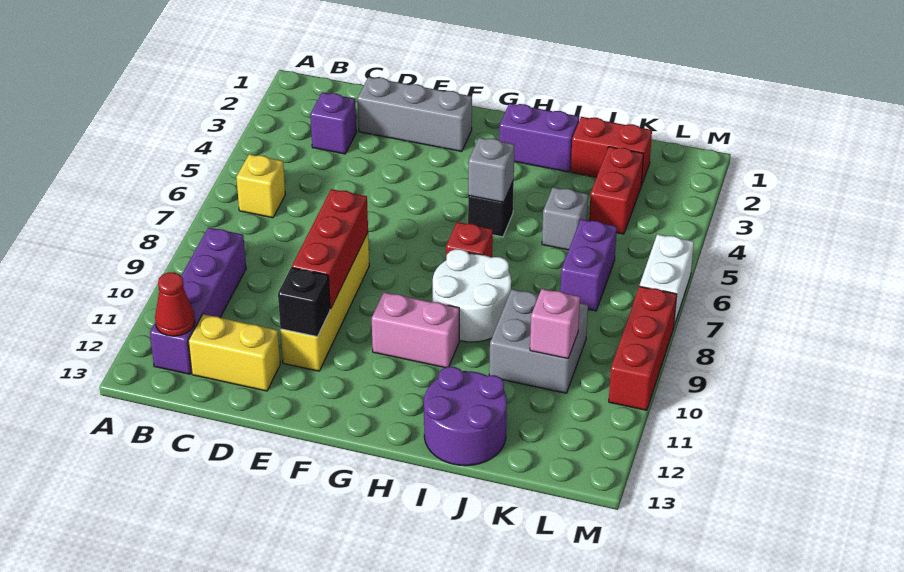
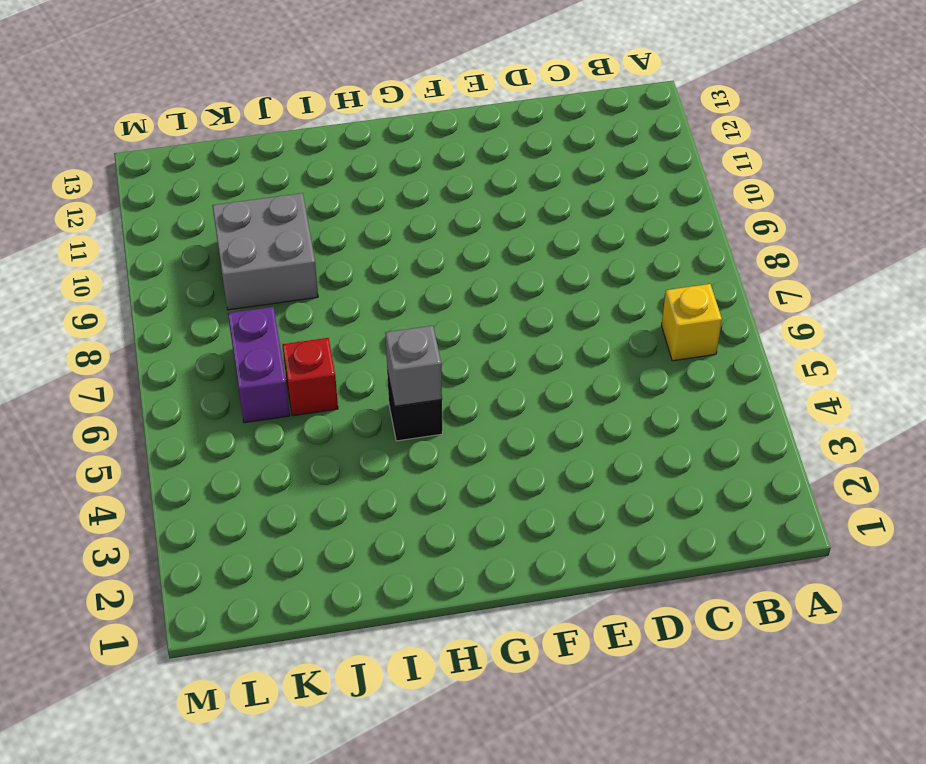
red brick J6 level 1 -> red brick H7 level 1
none -> purple brick B9:B12 level 1
none -> purple brick C3 level 1
none -> yellow brick C12:D12 level 1

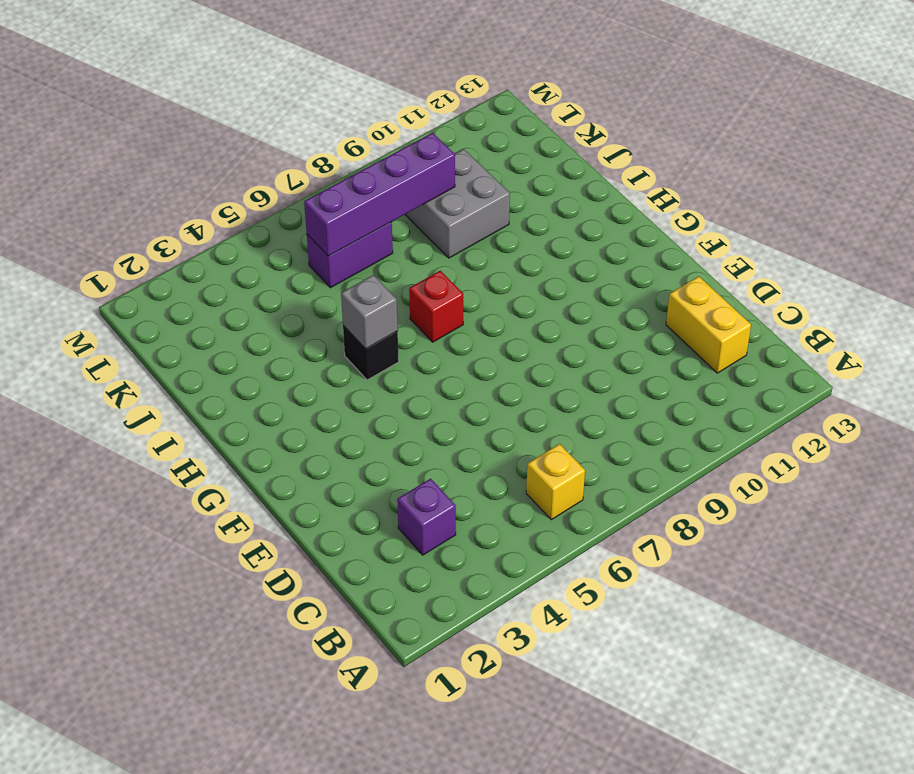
purple brick K6:K9 level 2 -> purple brick B9:B12 level 1
none -> grey brick D2:F2 level 1
none -> yellow brick E8:E11 level 1
none -> pink brick G10:H10 level 1

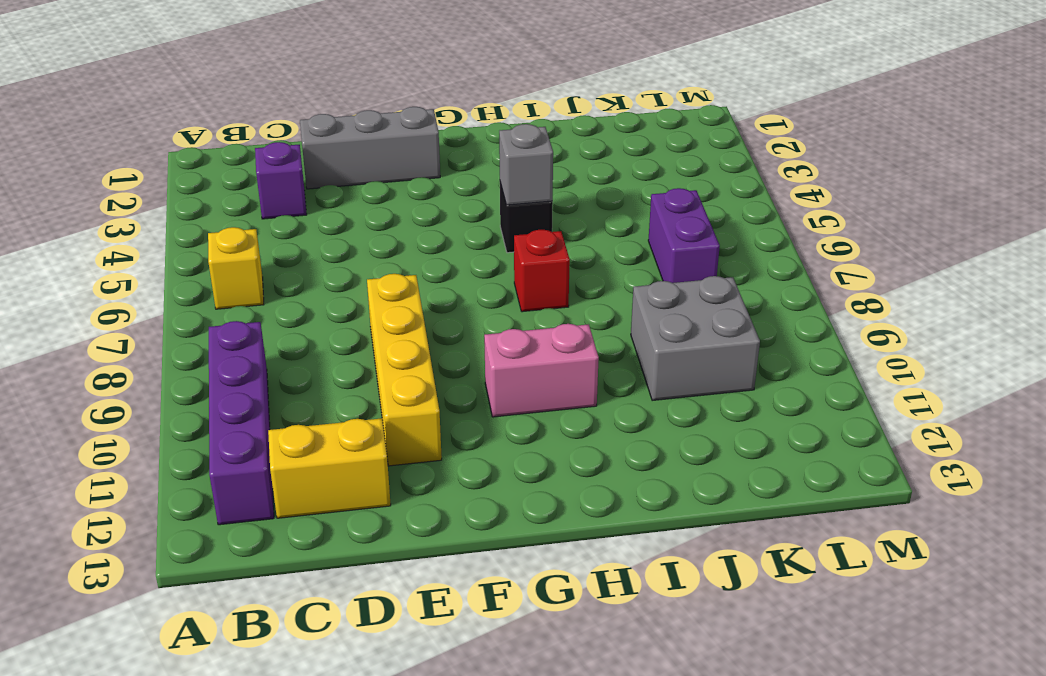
none -> purple brick H2:I2 level 1
none -> white round brick H8:I9 level 1
none -> purple round brick I12:J13 level 1

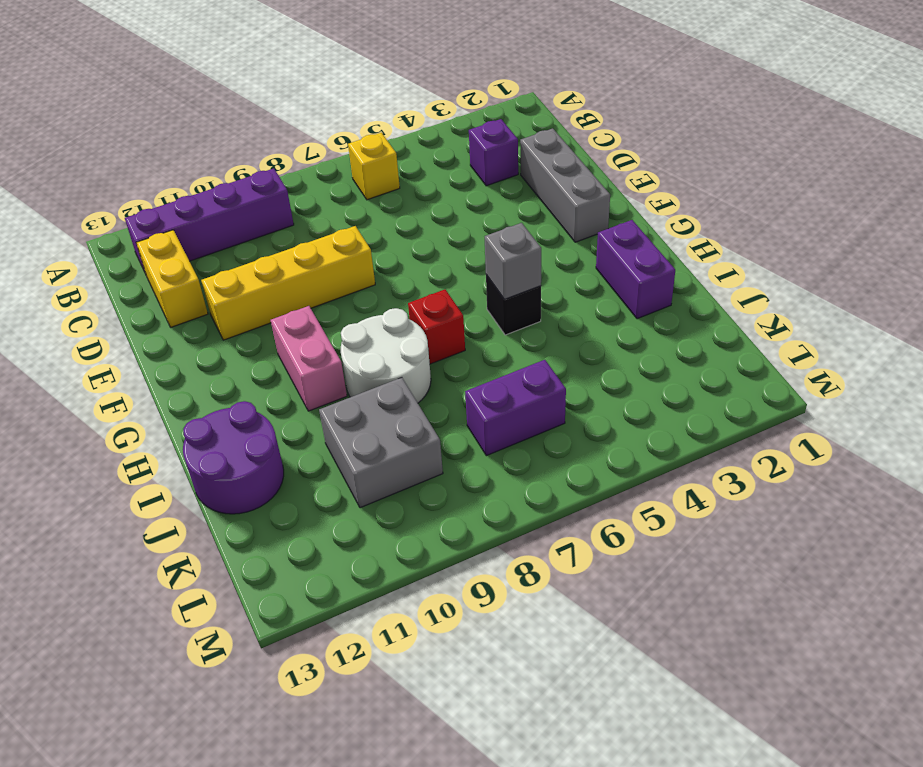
none -> red brick J2:K2 level 1
none -> grey brick J5 level 1
none -> red brick K3:K4 level 1

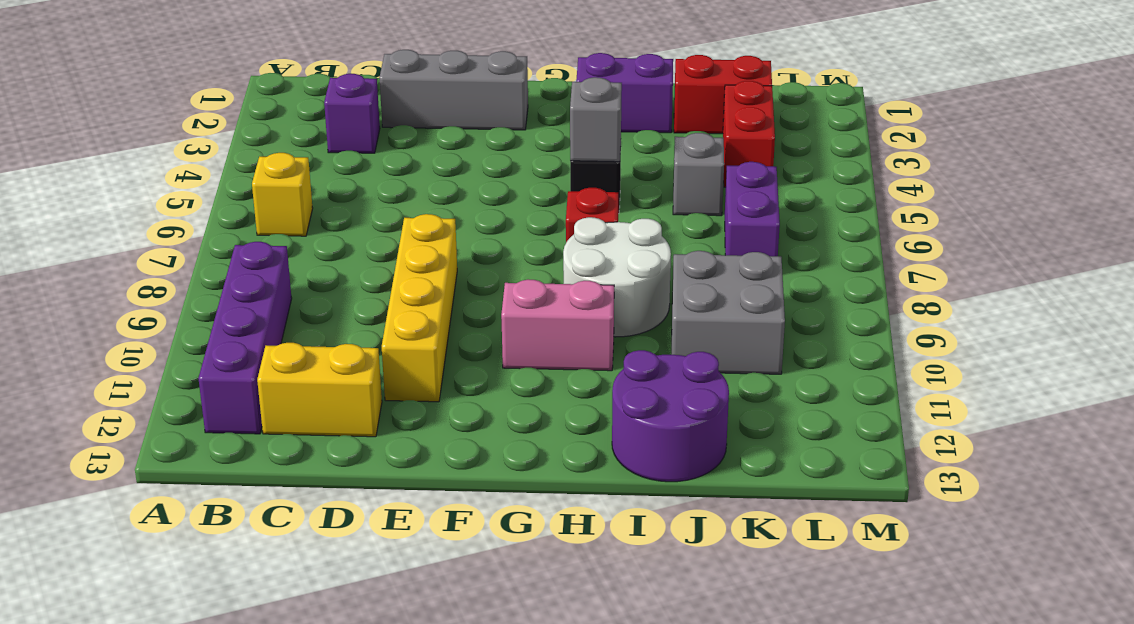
none -> white brick M6:M7 level 1
none -> red brick M8:M10 level 1
none -> red cone B12 level 2

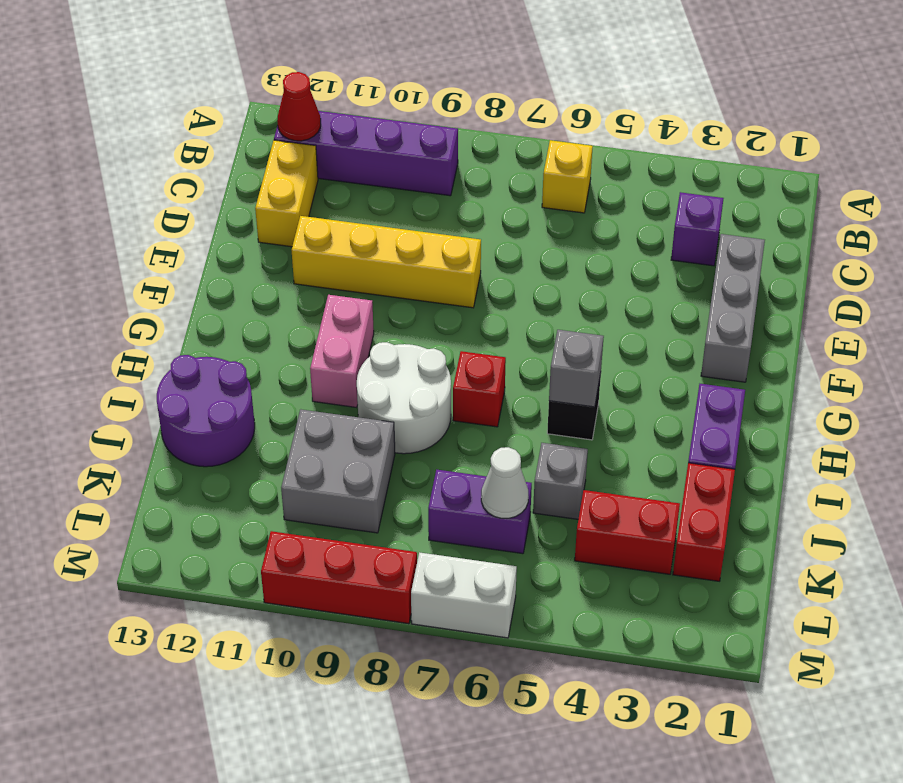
white cone K6 level 2 -> none
none -> red brick E8:E10 level 2
none -> black brick E11 level 2
none -> pink brick K10 level 2

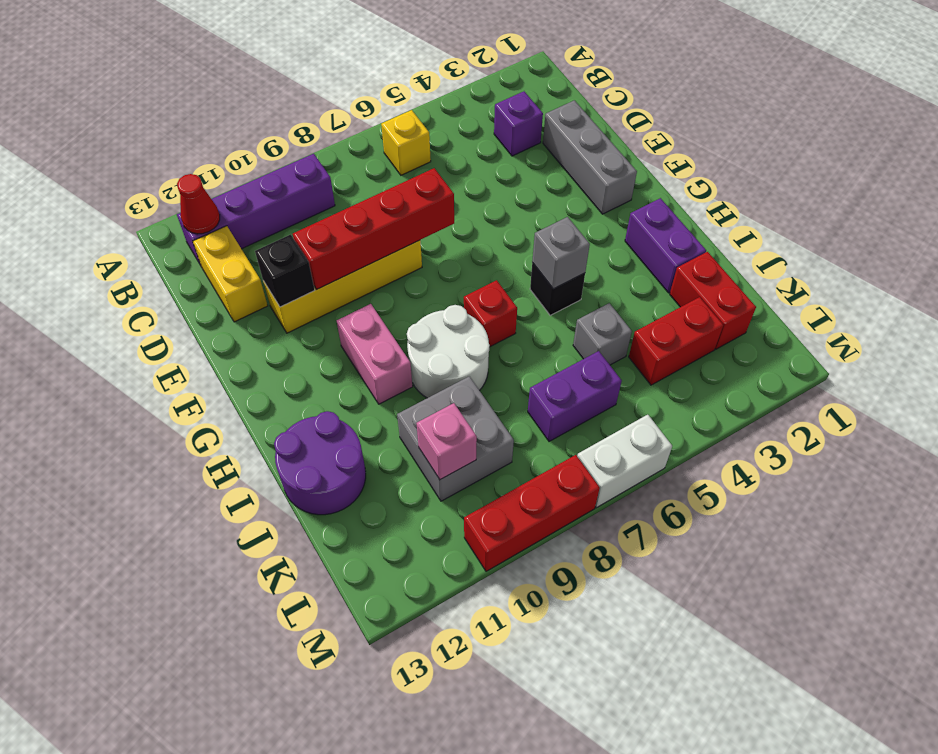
red brick E7:E10 level 2 -> red brick E8:E10 level 2

